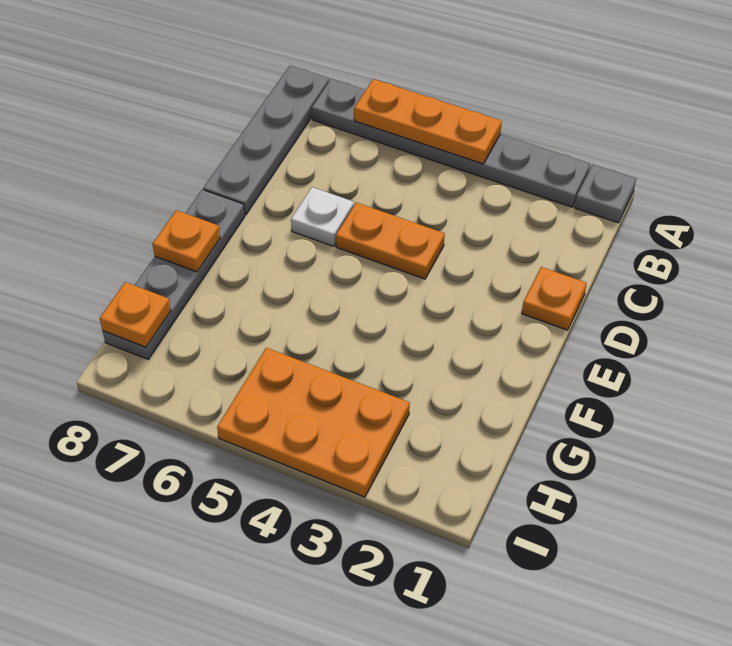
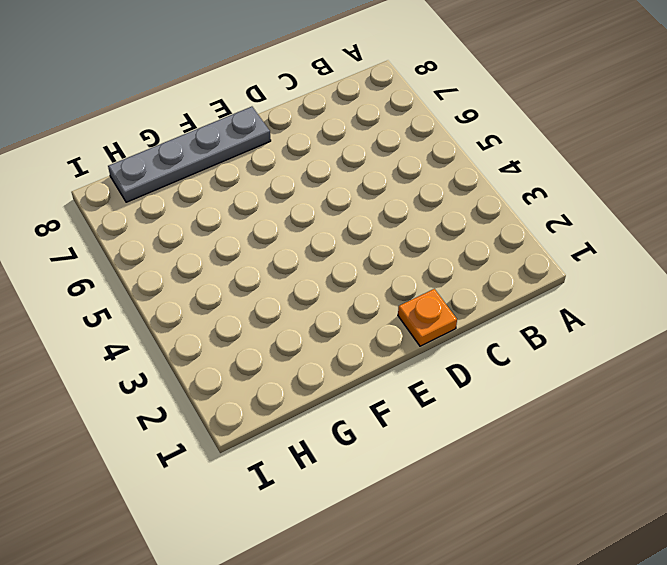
none -> grey plate A1 level 1
none -> grey plate A2:A7 level 1

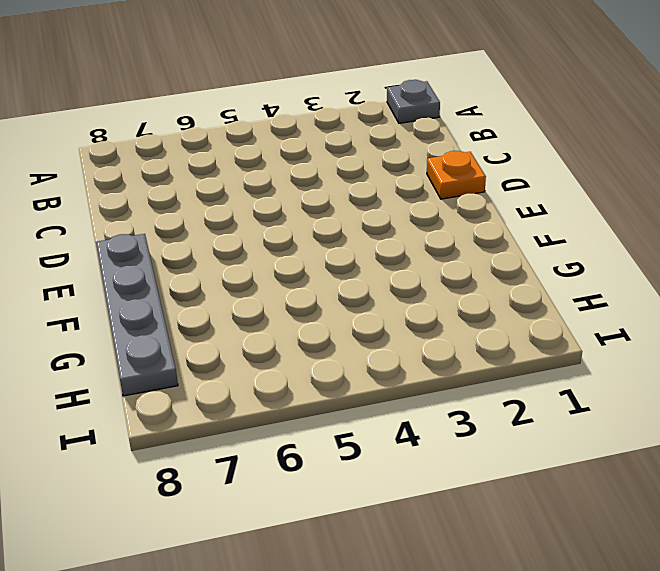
none -> grey plate A2:A7 level 1
none -> grey plate A8:D8 level 1

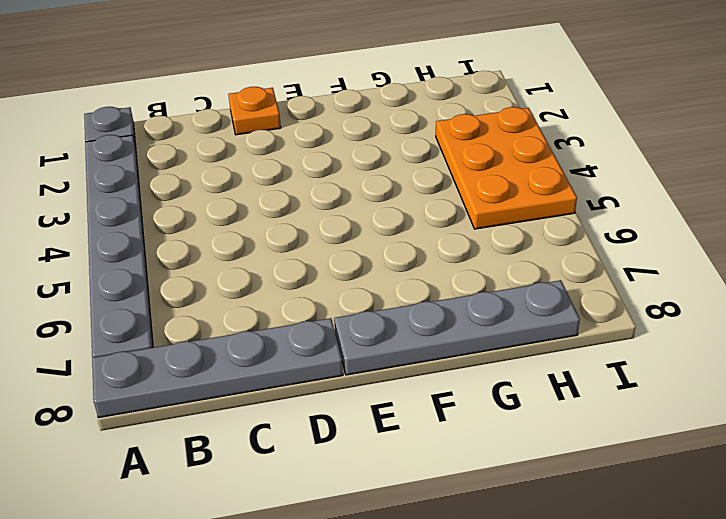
none -> orange plate D4:D5 level 1
none -> white plate D6 level 1

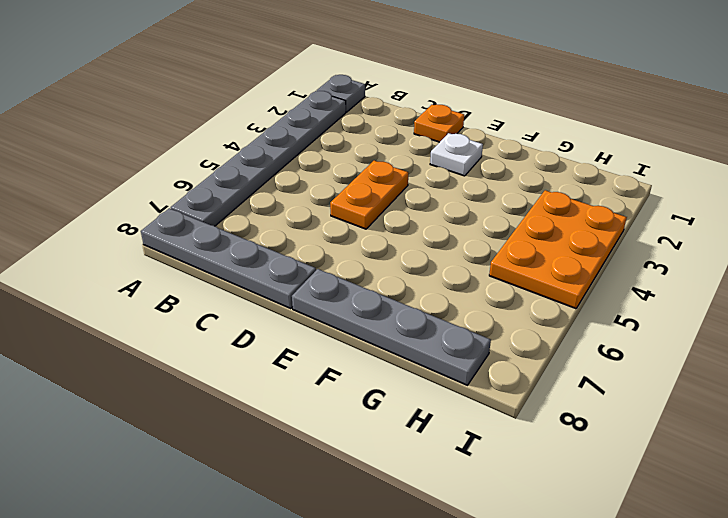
white plate E2 level 1 -> white plate D6 level 1
none -> orange plate A4:A6 level 2
none -> orange plate F8 level 2

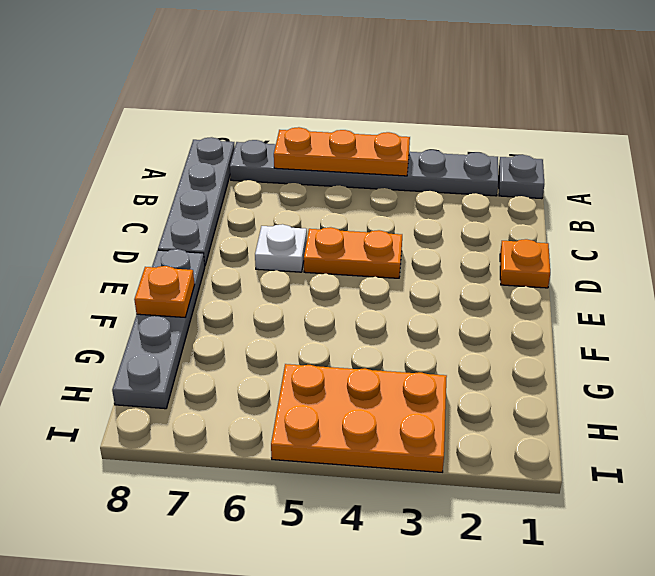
none -> orange plate H8 level 2

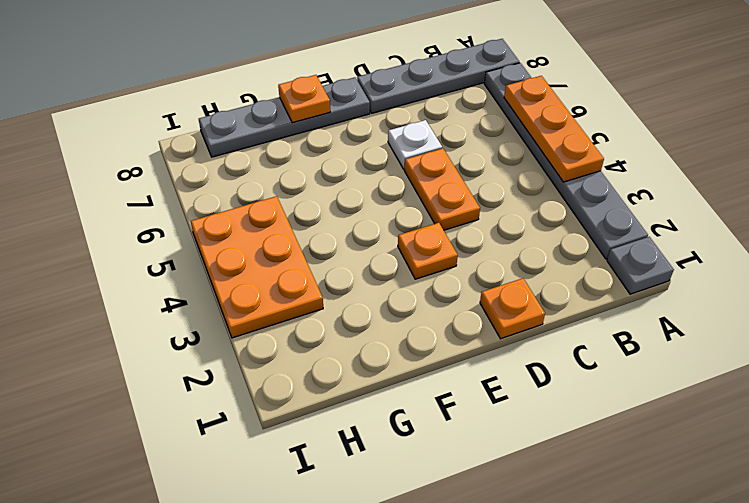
orange plate E3 level 1 -> orange plate H8 level 2

